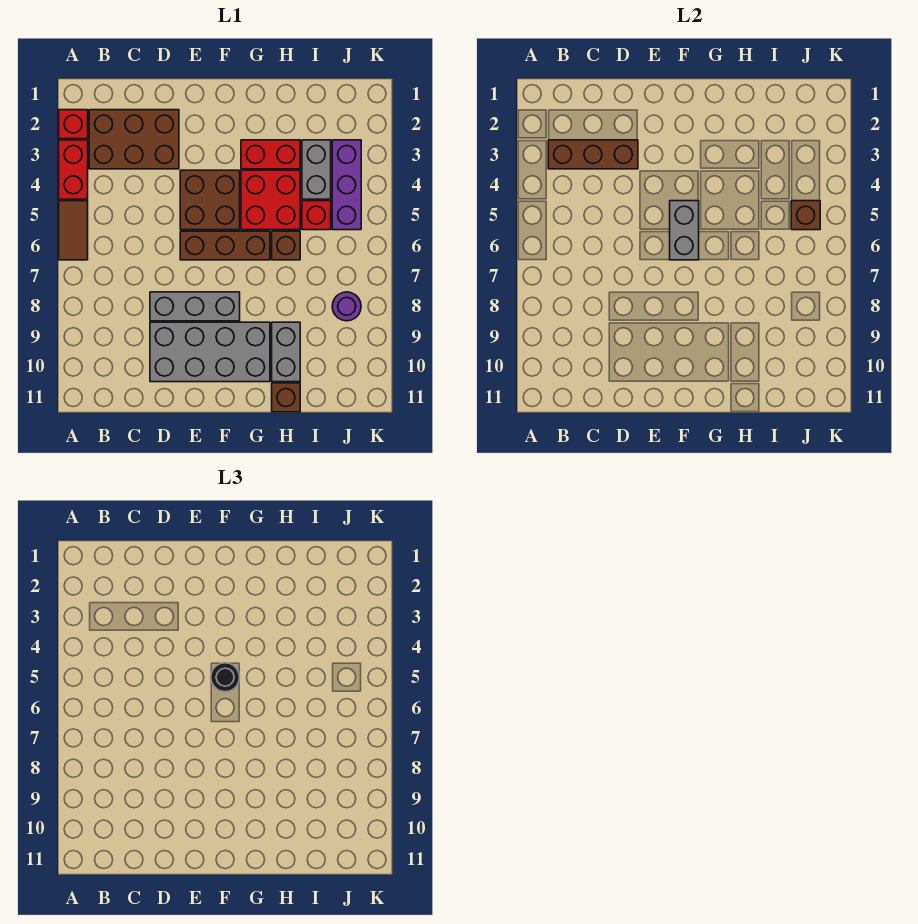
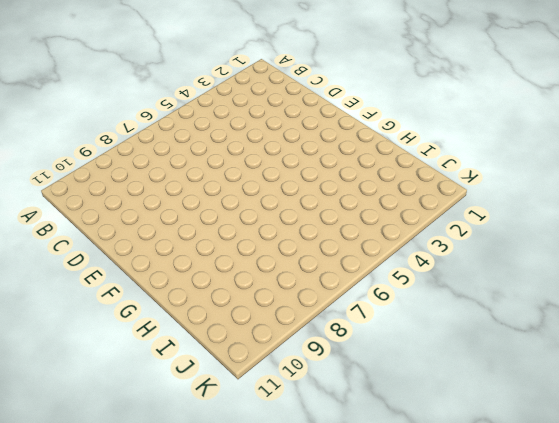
none -> red brick A2 level 1
none -> red brick A3:A4 level 1
none -> brown tile A5:A6 level 1

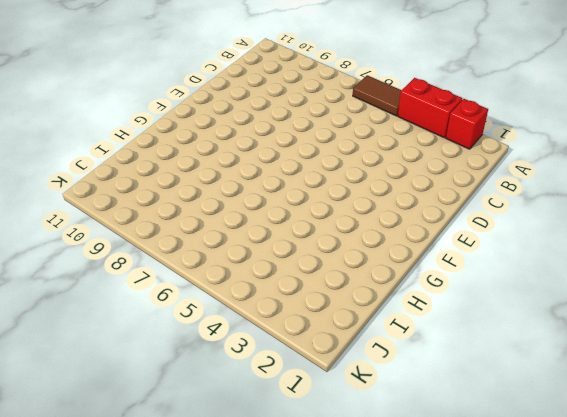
none -> brown brick B2:D3 level 1
none -> grey brick D8:F8 level 1
none -> grey brick D9:G10 level 1

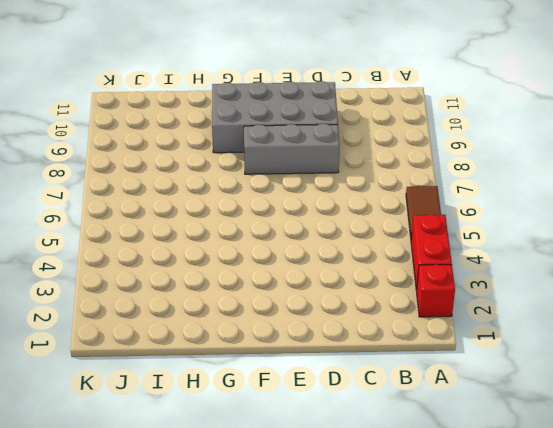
none -> brown brick B2:D3 level 1
none -> brown brick E4:F5 level 1
none -> brown brick E6:G6 level 1

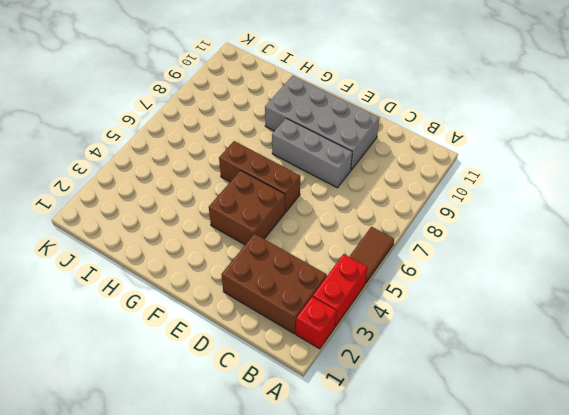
none -> red brick G3:H3 level 1
none -> red brick G4:H5 level 1
none -> brown brick H6 level 1

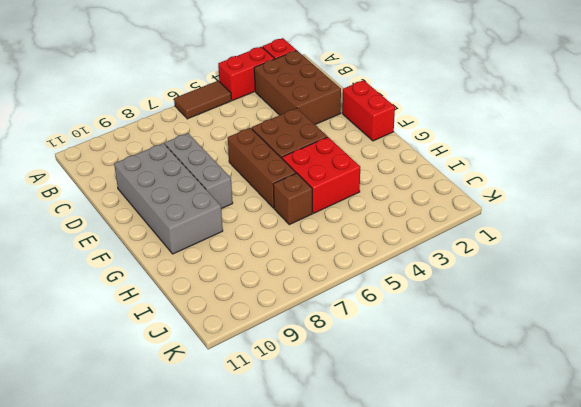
red brick E1:F1 level 1 -> red brick G3:H3 level 1
none -> grey brick H9:H10 level 1
none -> brown brick H11 level 1
none -> grey brick I3:I4 level 1

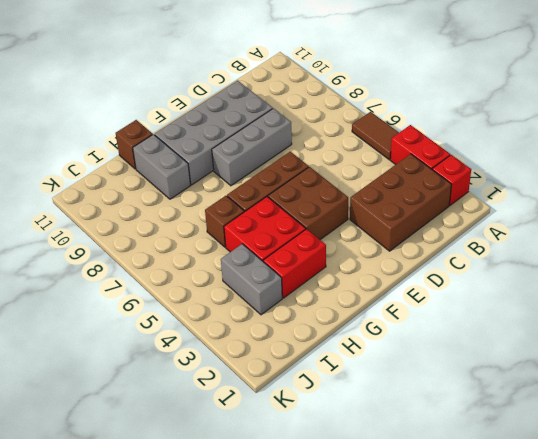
none -> red brick I5 level 1
none -> purple brick J3:J5 level 1
none -> purple round brick J8 level 1

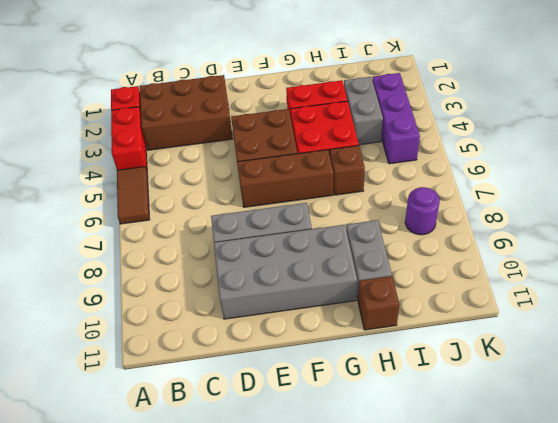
none -> red brick I5 level 1
none -> brown brick B3:D3 level 2
none -> grey brick F5:F6 level 2

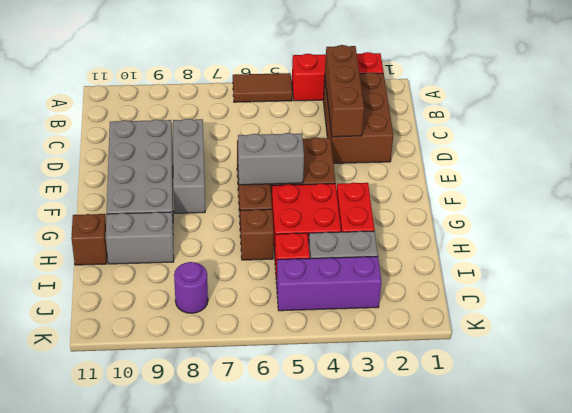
none -> brown brick J5 level 2
none -> black round brick F5 level 3

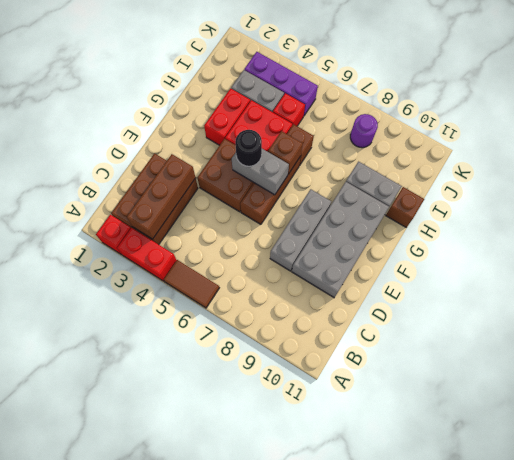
brown brick G6 level 2 -> brown brick J5 level 2

